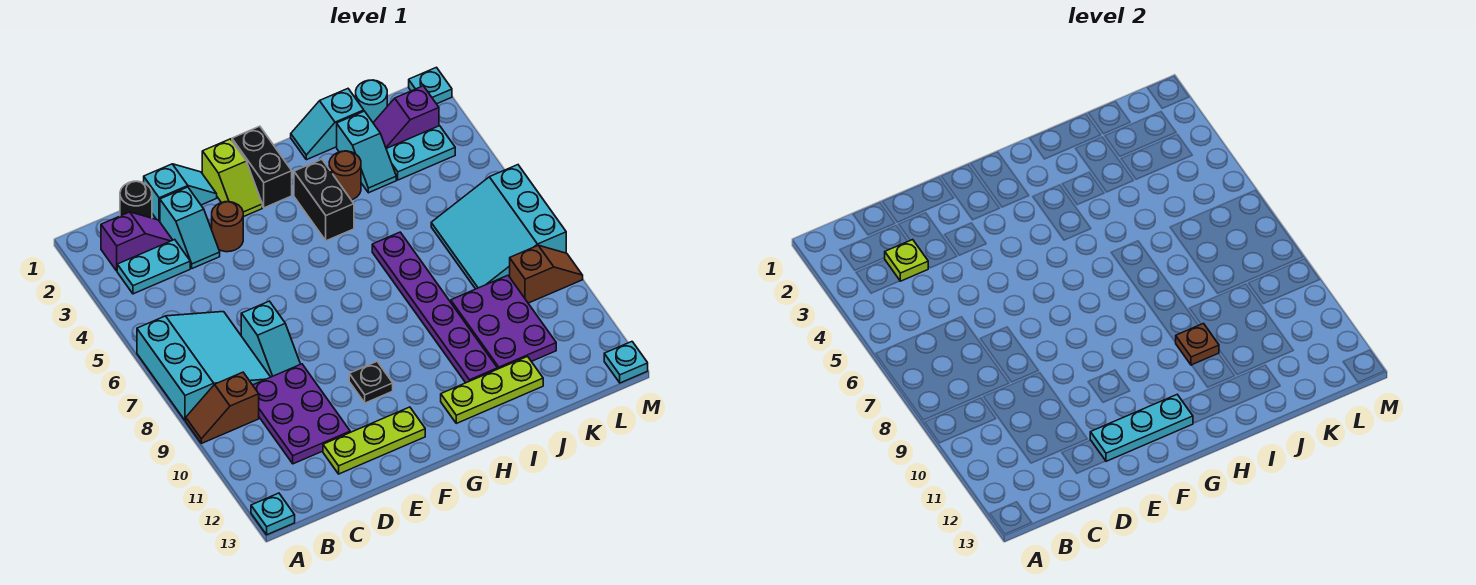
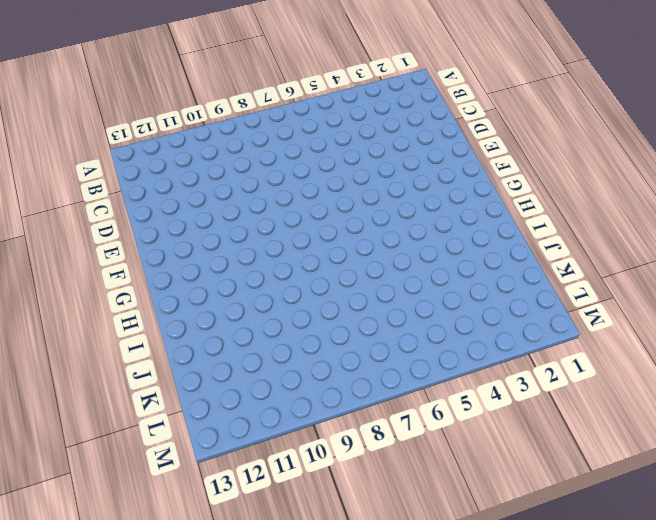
none -> cyan slope A6:C8 level 1 top A
none -> brown slope A9:B9 level 1 top B
none -> cyan plate A13 level 1
none -> purple slope B2:C2 level 1 top B

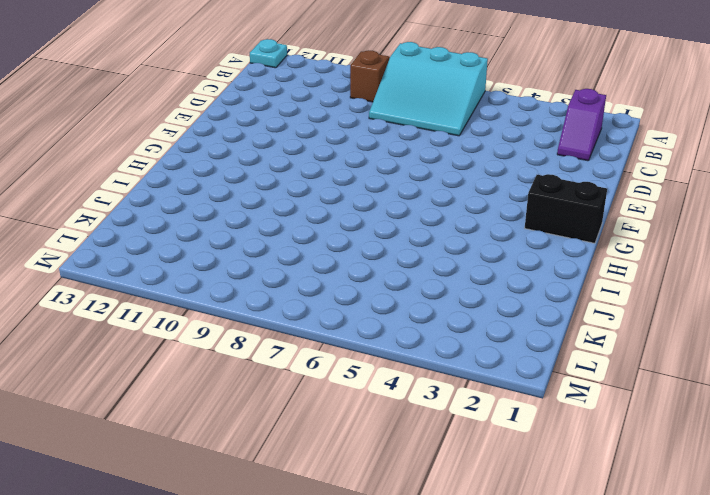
none -> cyan plate B3:C3 level 1
none -> black round brick C1 level 1
none -> purple plate C9:D11 level 1
none -> cyan slope D1:E1 level 1 top D

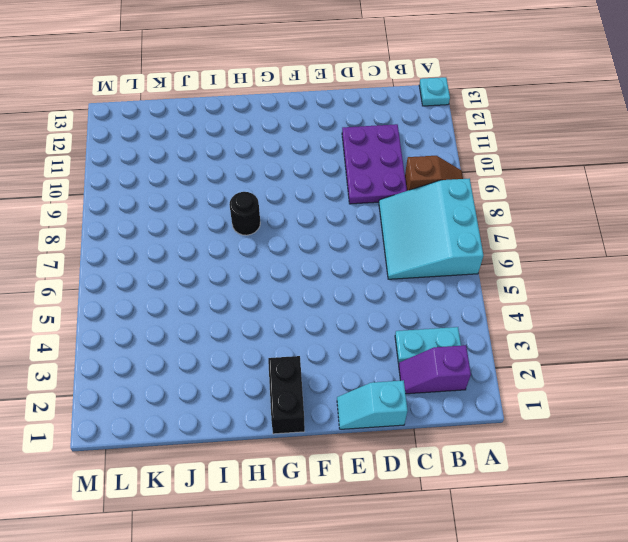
black round brick H8 level 1 -> black round brick C1 level 1
none -> cyan slope D2:D3 level 1 top 2
none -> cyan slope D7:D8 level 1 top 7
none -> lime plate D12:F12 level 1
none -> brown round brick E3 level 1

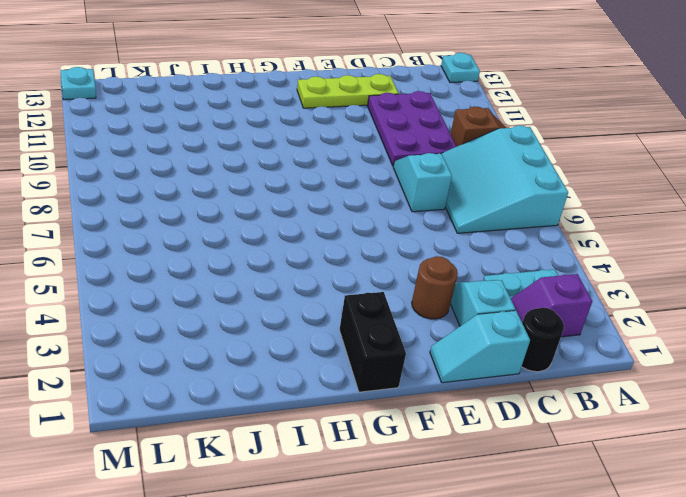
none -> lime slope F1:F2 level 1 top 1
none -> black plate F10 level 1
none -> black brick H3:H4 level 1
none -> lime plate H12:J12 level 1

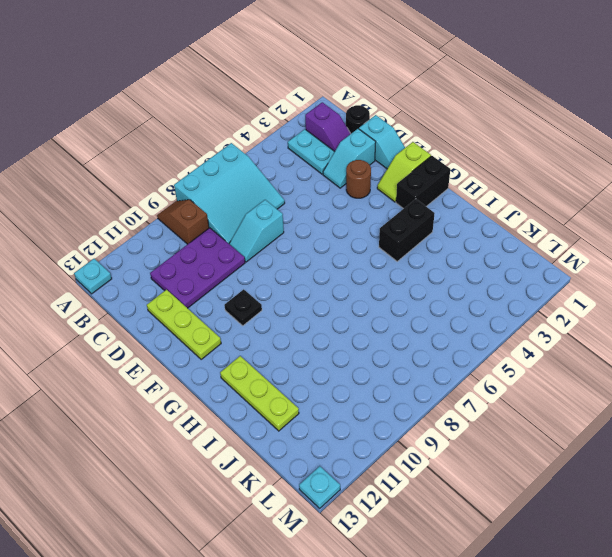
none -> cyan slope I1:J1 level 1 top J
none -> brown round brick I3 level 1
none -> purple plate I6:I11 level 1
none -> cyan slope J2:J3 level 1 top 2

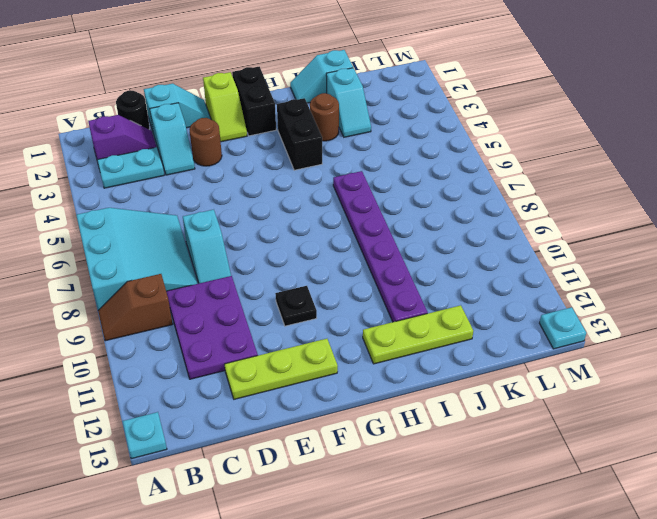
none -> purple plate J9:K11 level 1
none -> cyan round brick K1 level 1
none -> purple slope K2:L2 level 1 top L
none -> cyan plate K3:L3 level 1

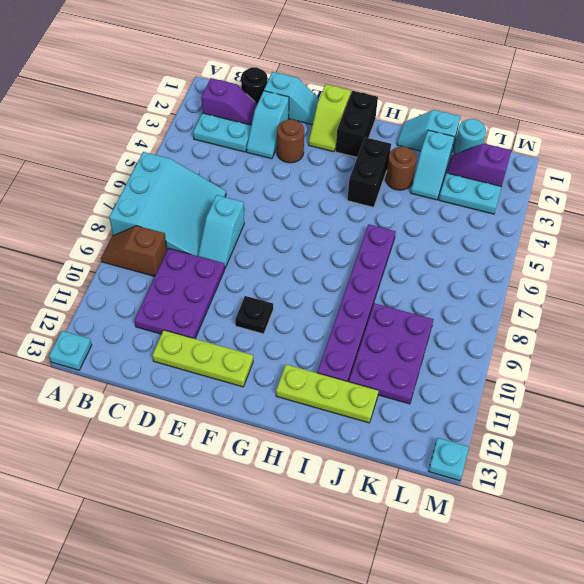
none -> cyan slope K6:M8 level 1 top M
none -> brown slope L9:M9 level 1 top L
none -> cyan plate M1 level 1
none -> lime plate C3 level 2

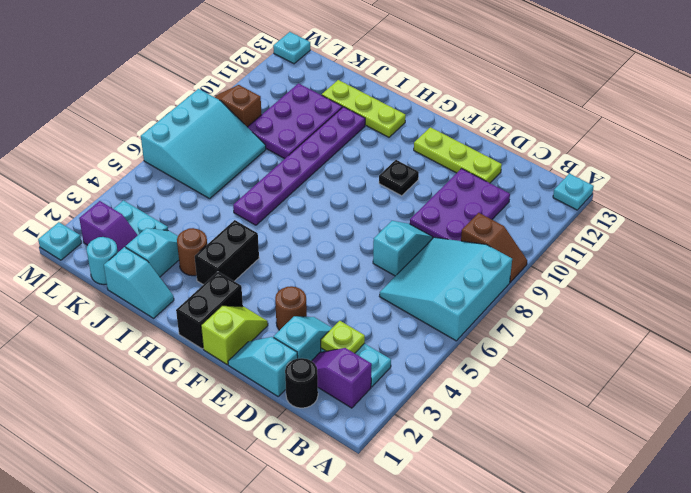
none -> cyan plate E12:G12 level 2
none -> brown plate I10 level 2

